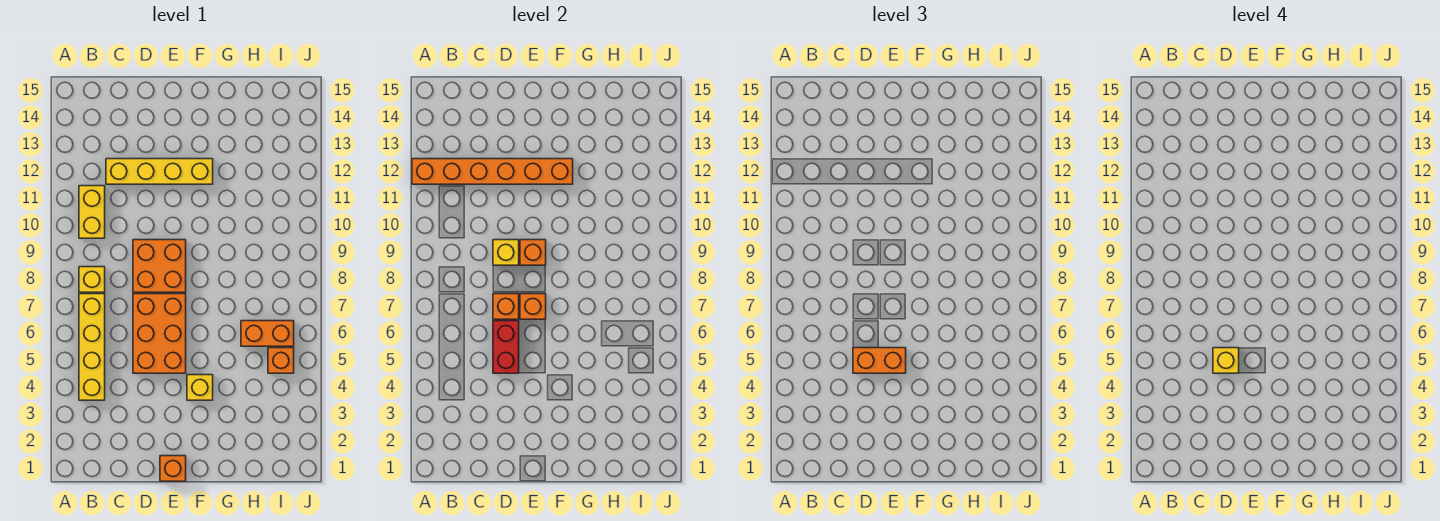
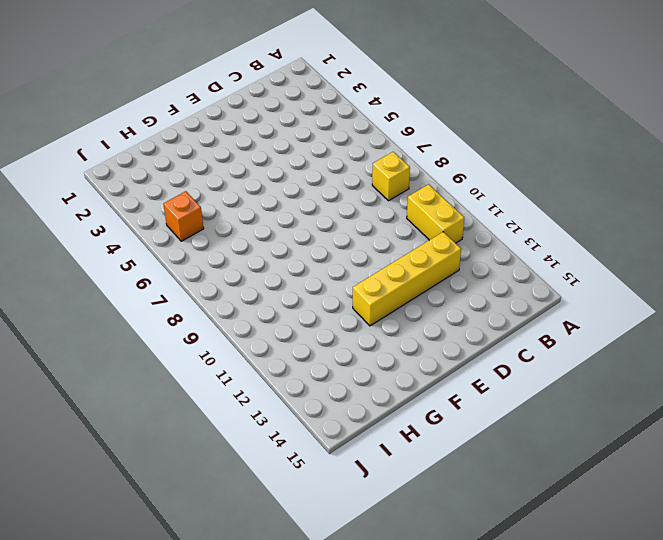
none -> yellow brick B4:B7 level 1
none -> orange brick D5:E7 level 1
none -> orange brick D8:E9 level 1

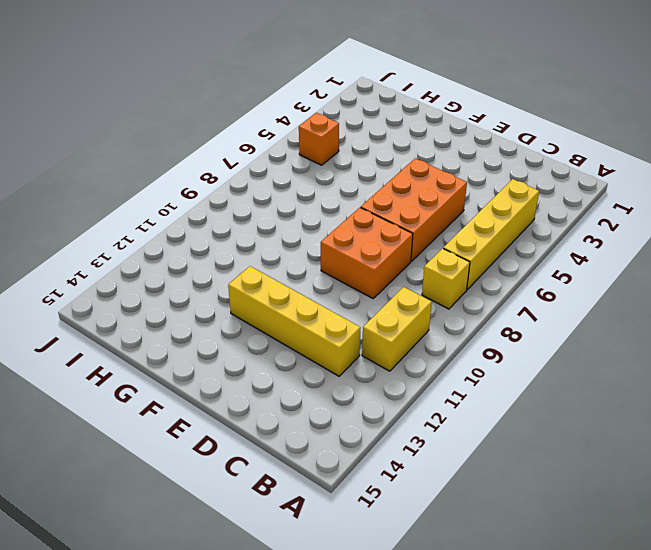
none -> orange brick E1 level 1
none -> yellow brick F4 level 1
none -> orange brick H6:I6 level 1

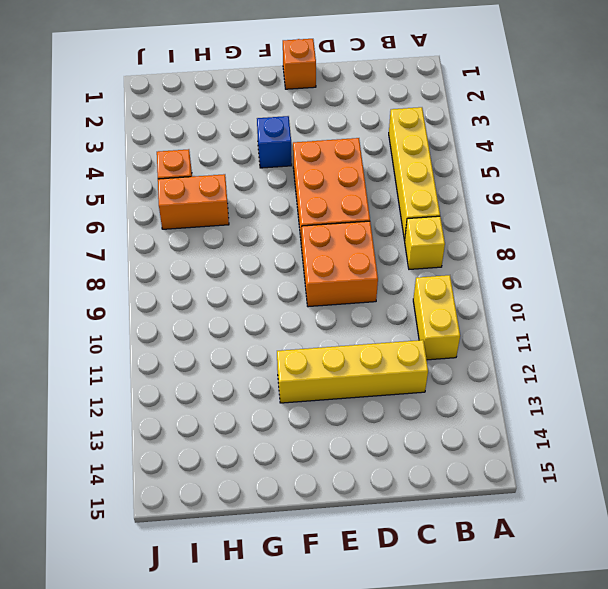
blue brick F4 level 1 -> yellow brick F4 level 1
none -> orange brick A12:F12 level 2
none -> red brick D5:D6 level 2
none -> orange brick D7 level 2

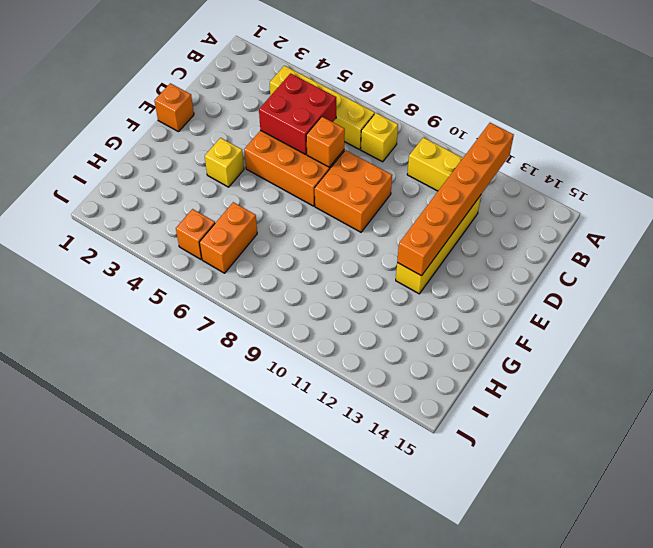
red brick C5:D6 level 2 -> red brick D5:D6 level 2
none -> yellow brick D9 level 2
none -> orange brick E7 level 2
none -> orange brick E9 level 2

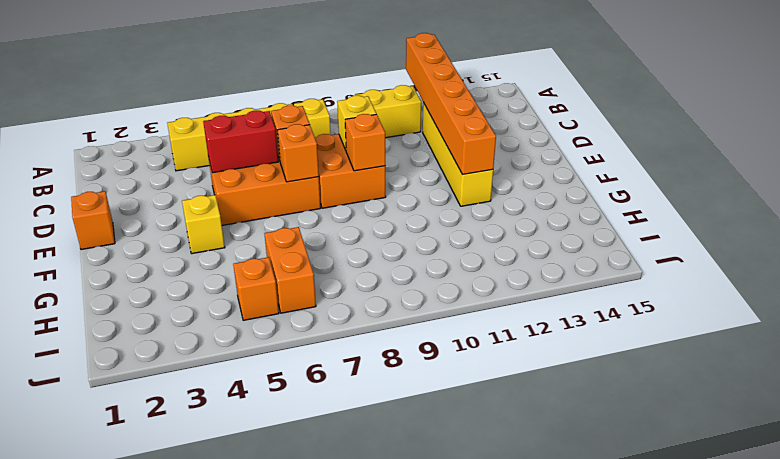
none -> orange brick D5:E5 level 3
none -> yellow brick D5 level 4

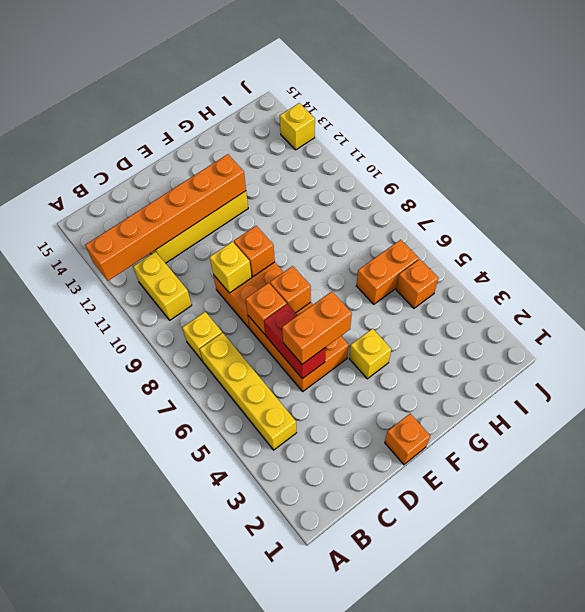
yellow brick J13 level 1 -> yellow brick D5 level 4

